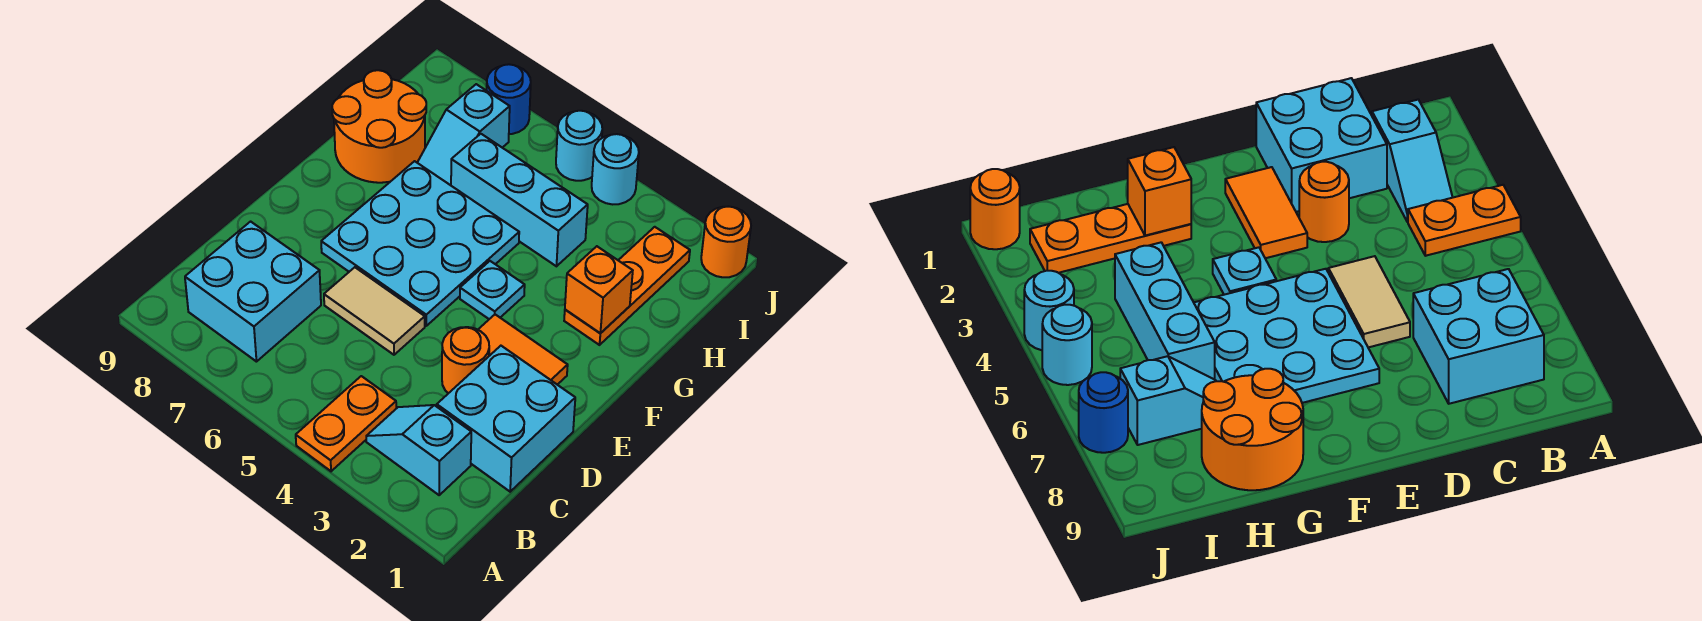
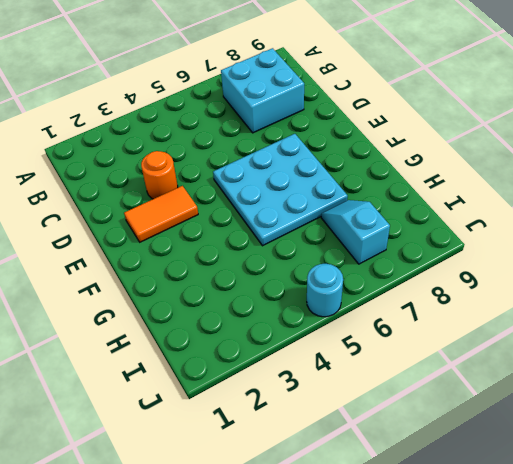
none -> orange plate A4:B4 level 1
none -> cyan slope B2:B3 level 1 top 2
none -> cyan brick C1:D2 level 1

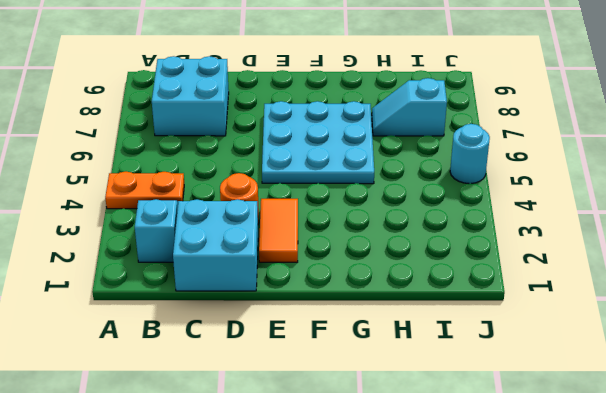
none -> tan tile D5:D6 level 1
none -> cyan plate F4 level 1
none -> orange plate G2:I2 level 1

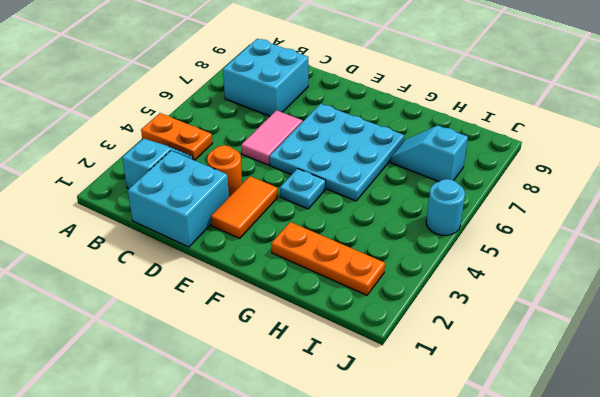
pink tile D5:D6 level 1 -> tan tile D5:D6 level 1
none -> orange round brick G8:H9 level 1
none -> cyan brick H4:H6 level 1
none -> orange round brick J1 level 1

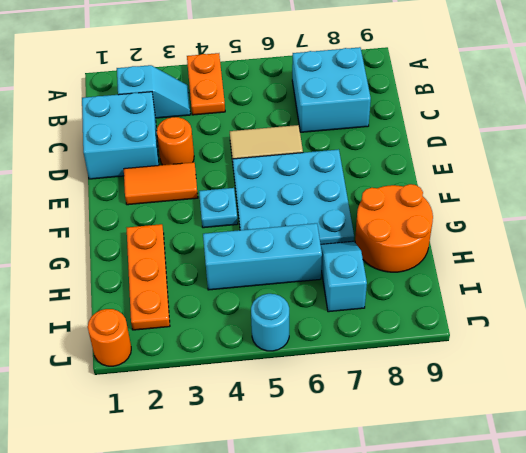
none -> cyan round brick J4 level 1
none -> blue round brick J7 level 1
none -> orange brick G2 level 2

